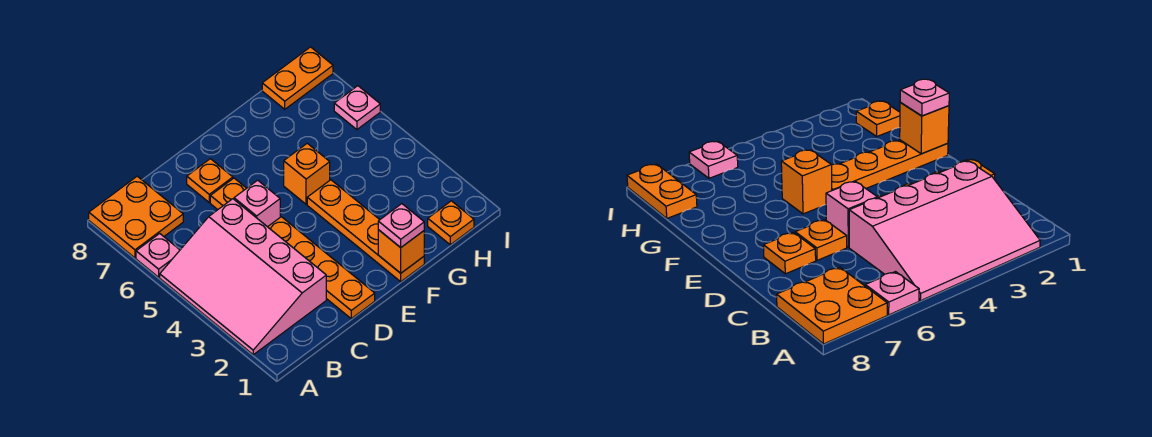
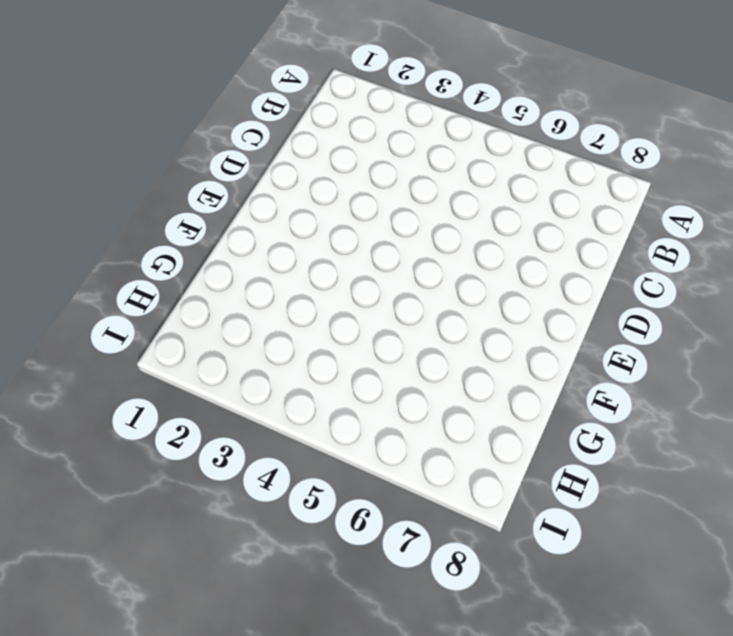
none -> pink slope A2:C5 level 1 top C
none -> pink plate A6 level 1
none -> orange plate A7:B8 level 1

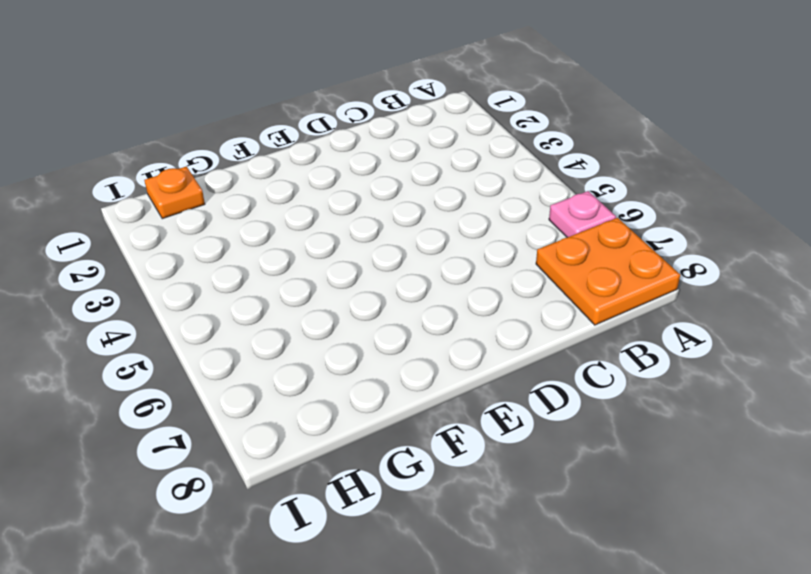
none -> pink slope A2:C5 level 1 top C
none -> orange plate D1:D4 level 1
none -> pink brick D5 level 1

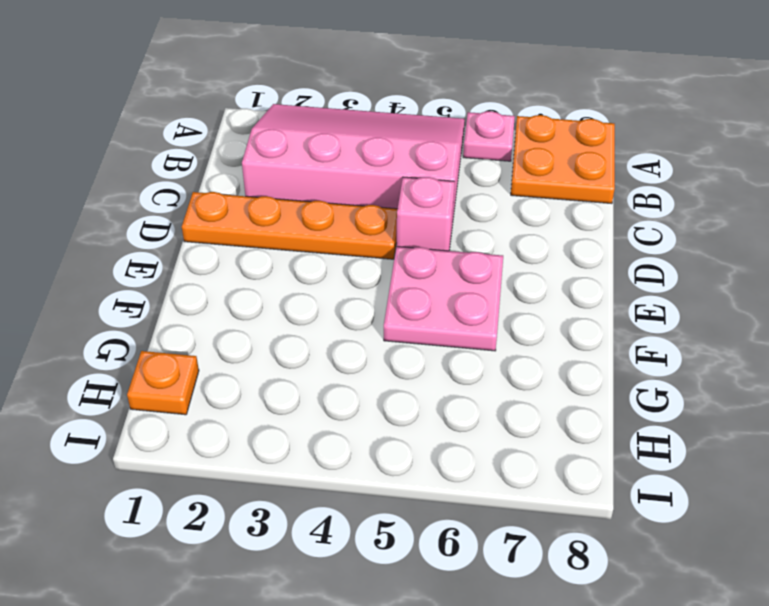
pink plate E5:F6 level 1 -> orange brick F5 level 1
none -> orange plate D6 level 1
none -> orange plate D7 level 1
none -> orange plate F1:F4 level 1

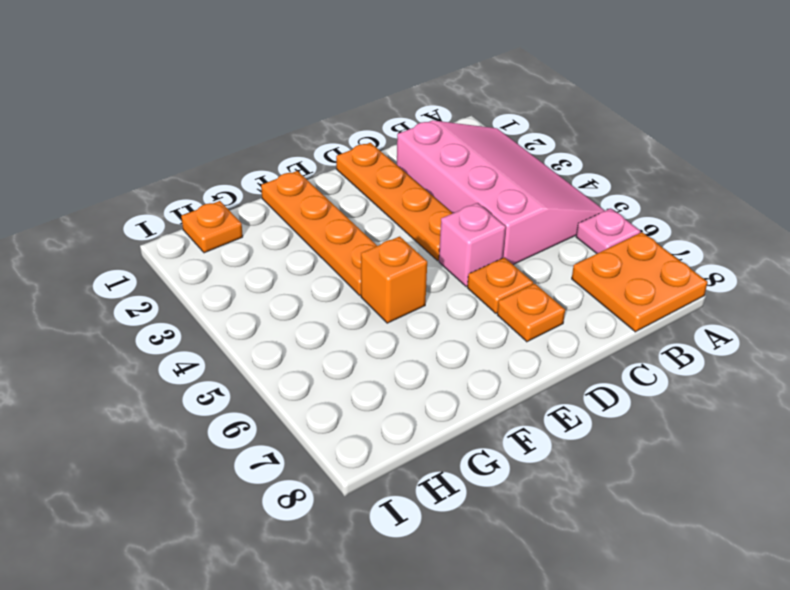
none -> orange plate H8:I8 level 1
none -> pink plate I6 level 1
none -> orange brick F1 level 2

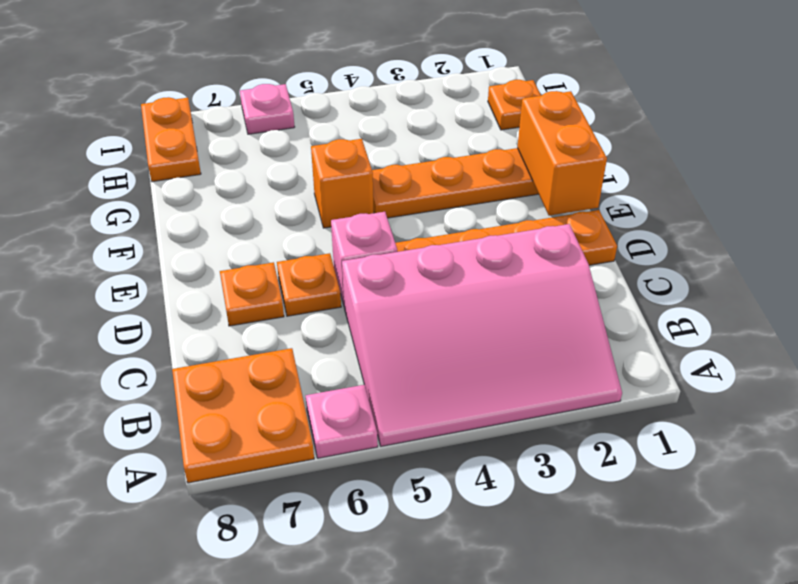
orange brick E1:F1 level 2 -> orange brick F1 level 2
none -> pink plate F1 level 3

